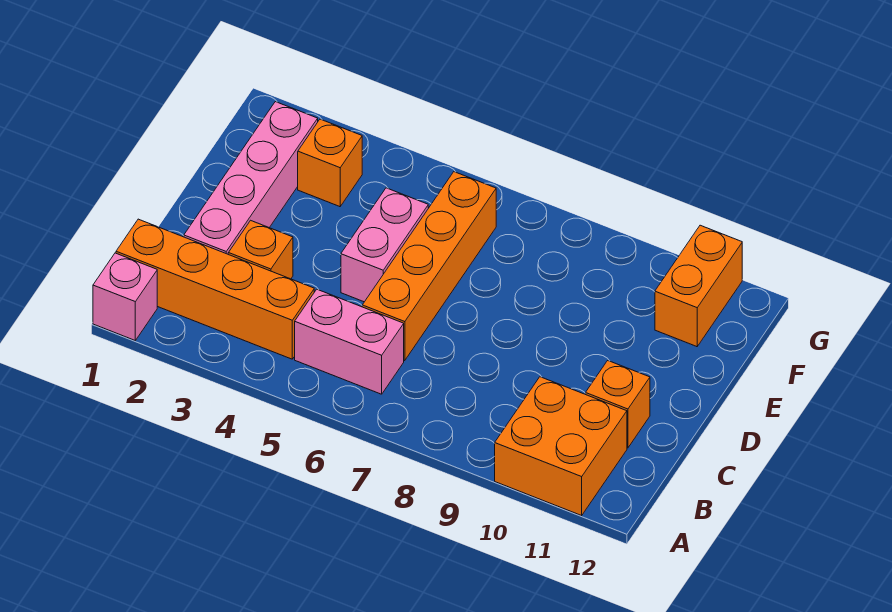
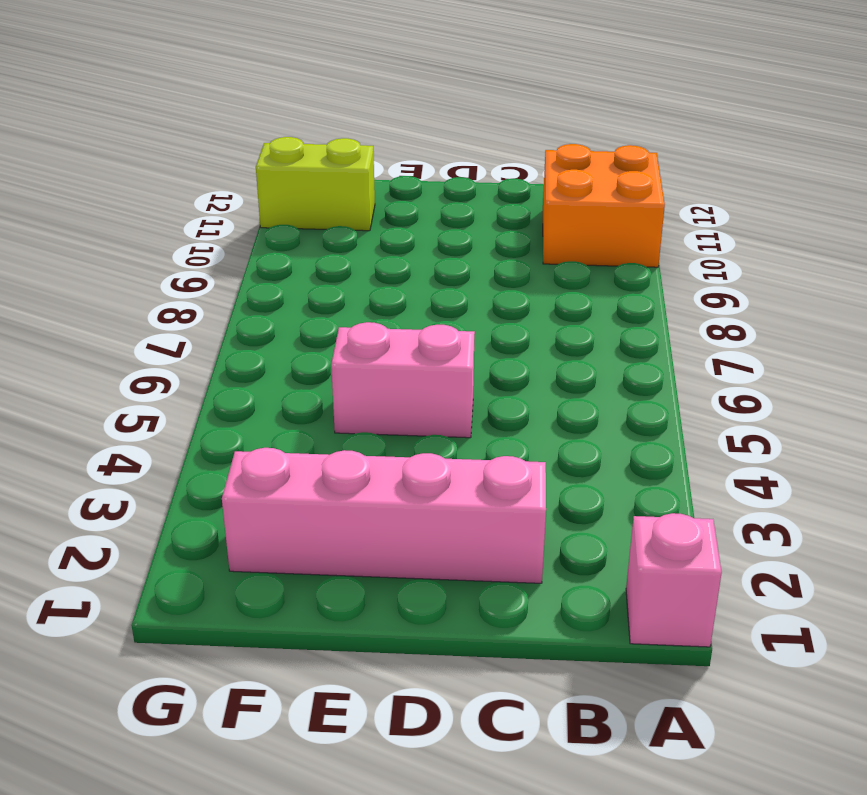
lime brick F11:G11 level 1 -> orange brick F11:G11 level 1
none -> orange brick B1:B4 level 1
none -> pink brick B5:B6 level 1

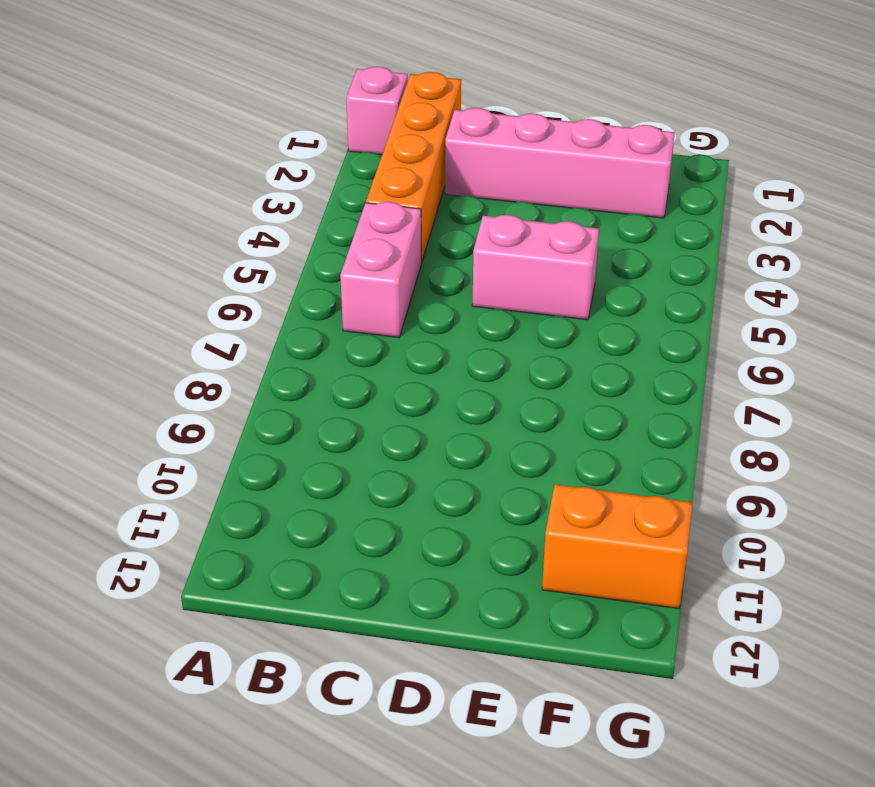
none -> orange brick A10:B11 level 1
none -> orange brick C3 level 1

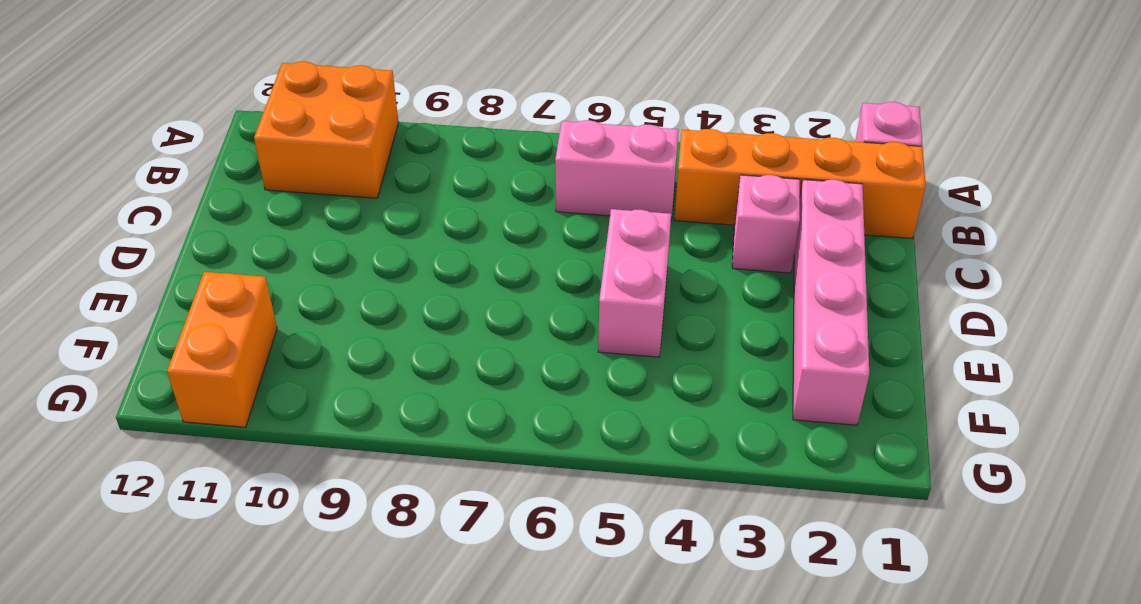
pink brick C3 level 1 -> orange brick C3 level 1
none -> orange brick C6:F6 level 1
none -> orange brick C11 level 1

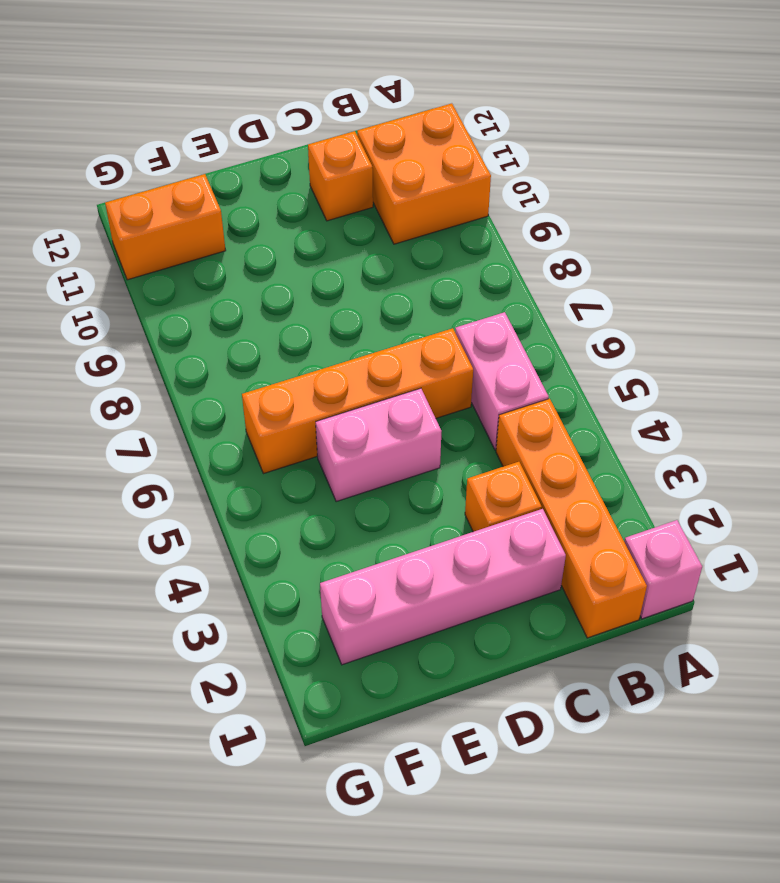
none -> orange brick F3 level 1

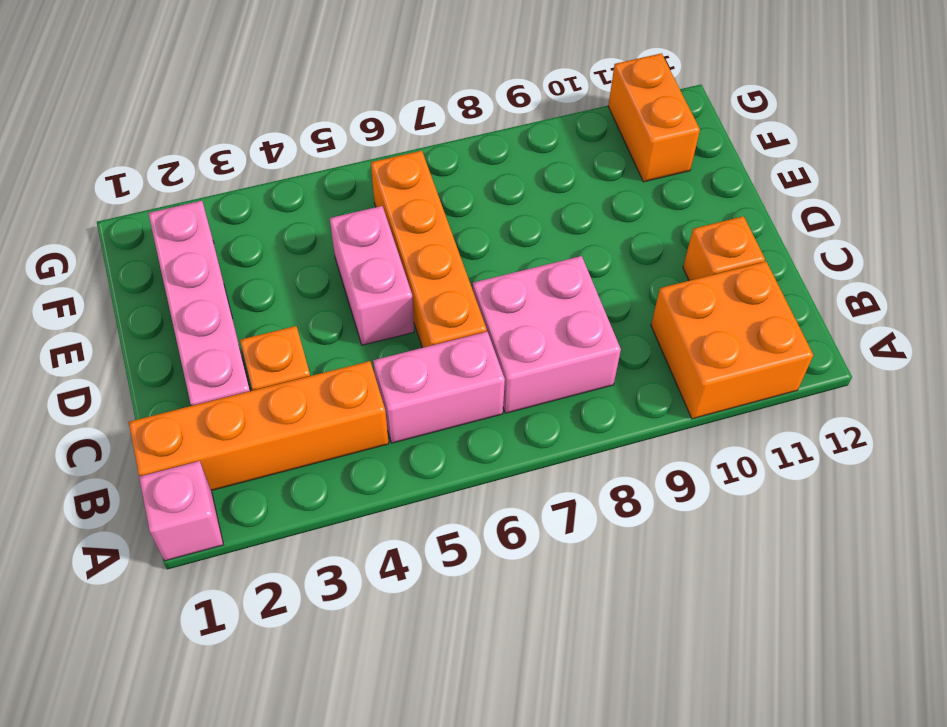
pink brick B7:C8 level 1 -> none
none -> orange brick F3 level 1

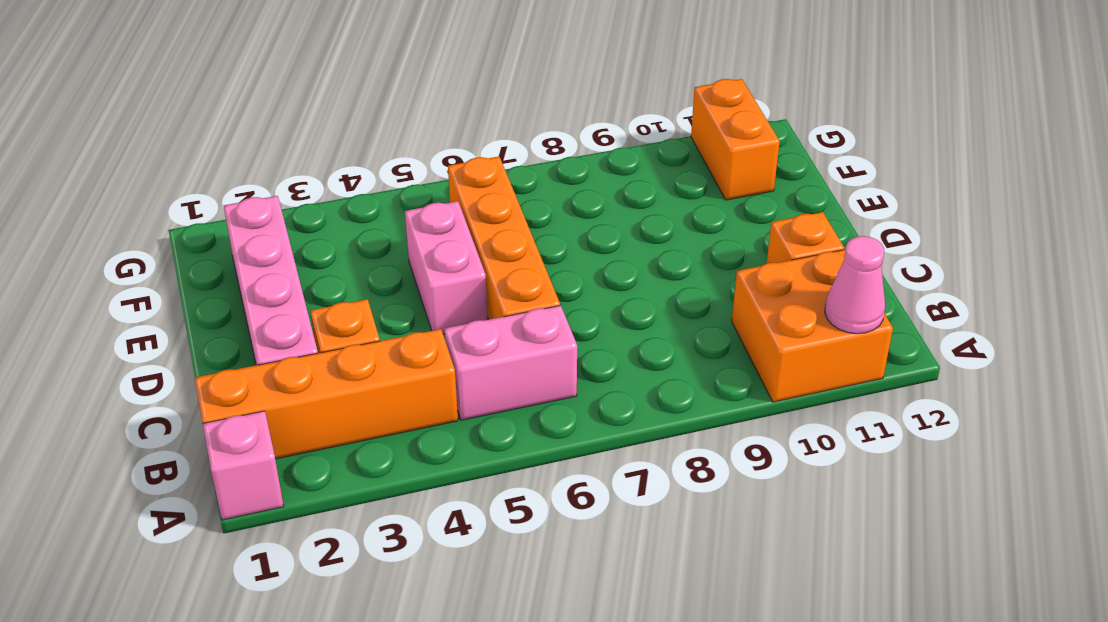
pink cone A11 level 2 -> none
none -> orange brick F3 level 1

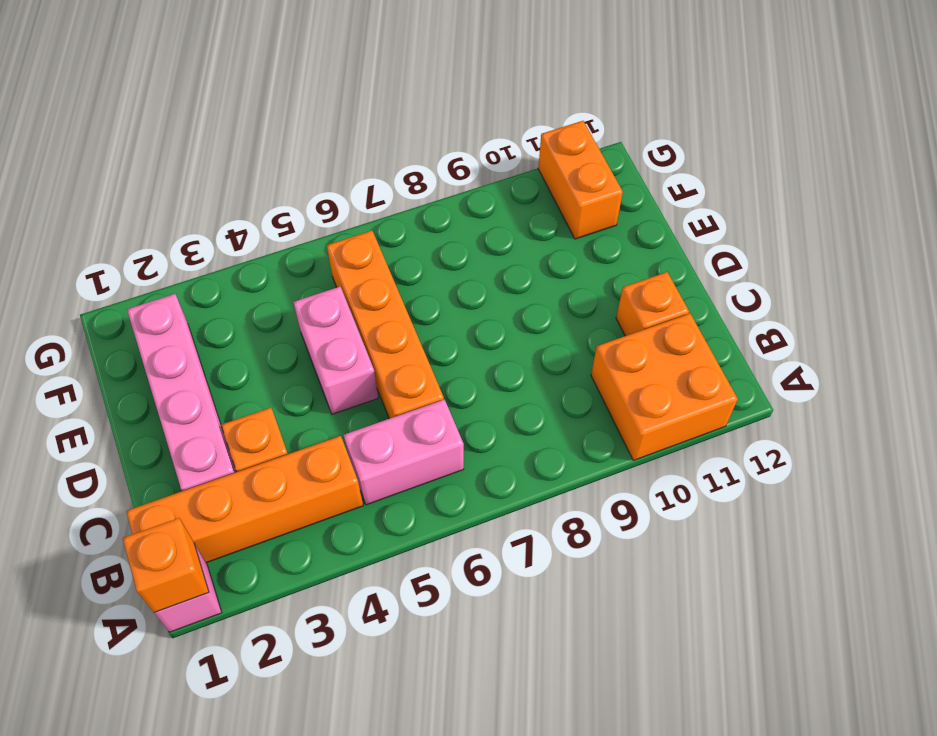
orange brick A1 level 2 -> orange brick F3 level 1

